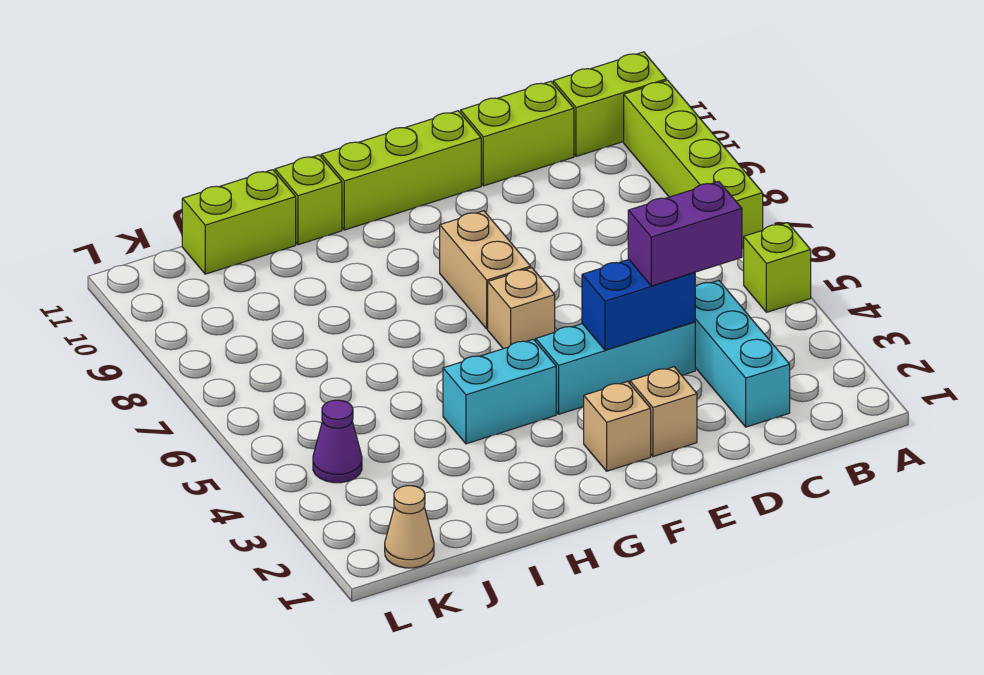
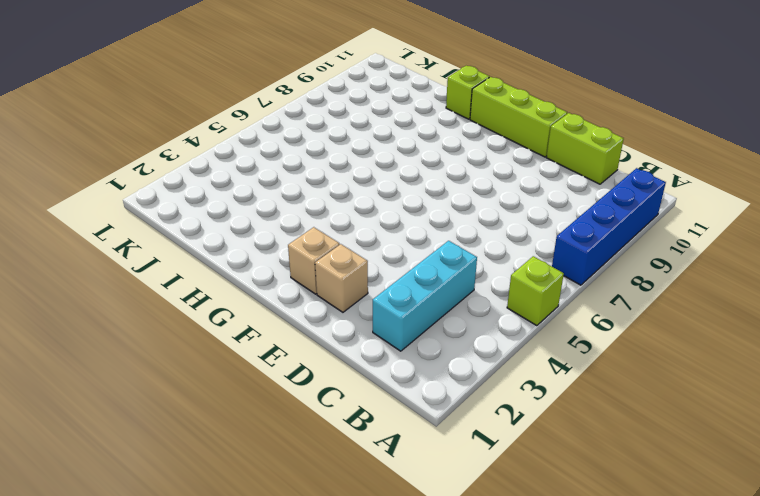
blue brick A7:A10 level 1 -> lime brick A7:A10 level 1
none -> lime brick A11:B11 level 1
none -> cyan brick D4:F4 level 1
none -> tan brick F6 level 1

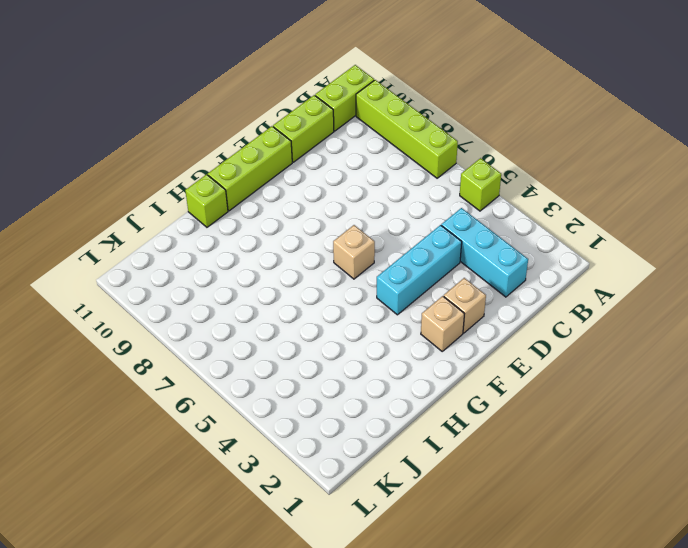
none -> tan brick F7:F8 level 1
none -> cyan brick G4:H4 level 1
none -> lime brick I11:J11 level 1

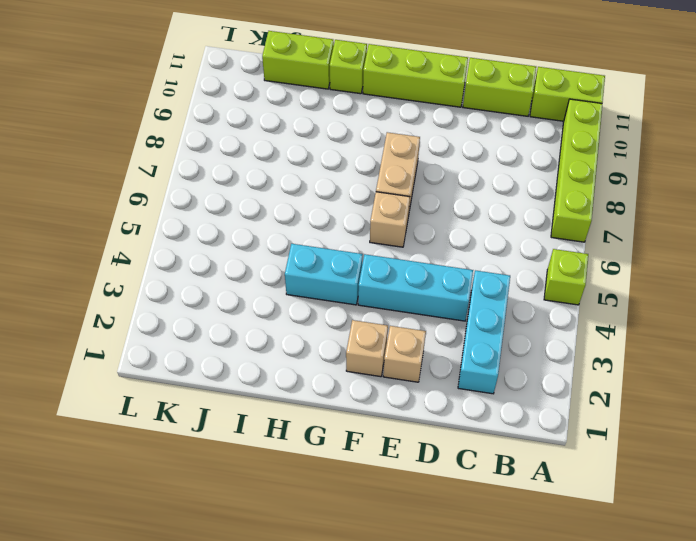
none -> tan cone K1 level 1
none -> purple cone K4 level 1
none -> blue brick D4:E4 level 2

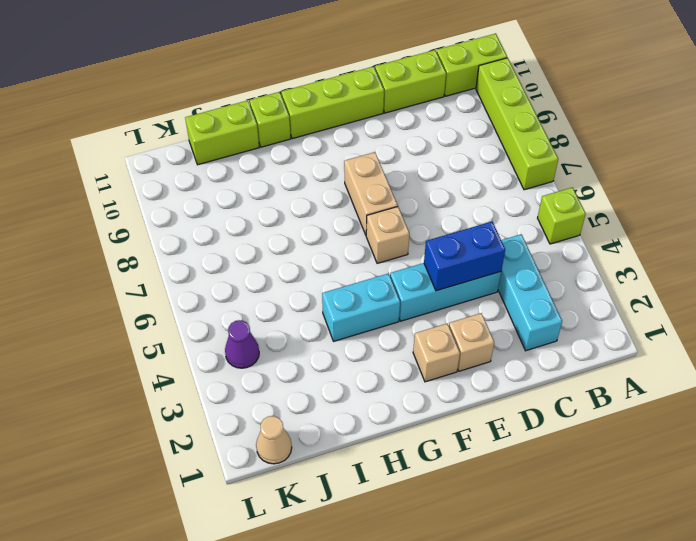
none -> purple brick C4:D4 level 3

